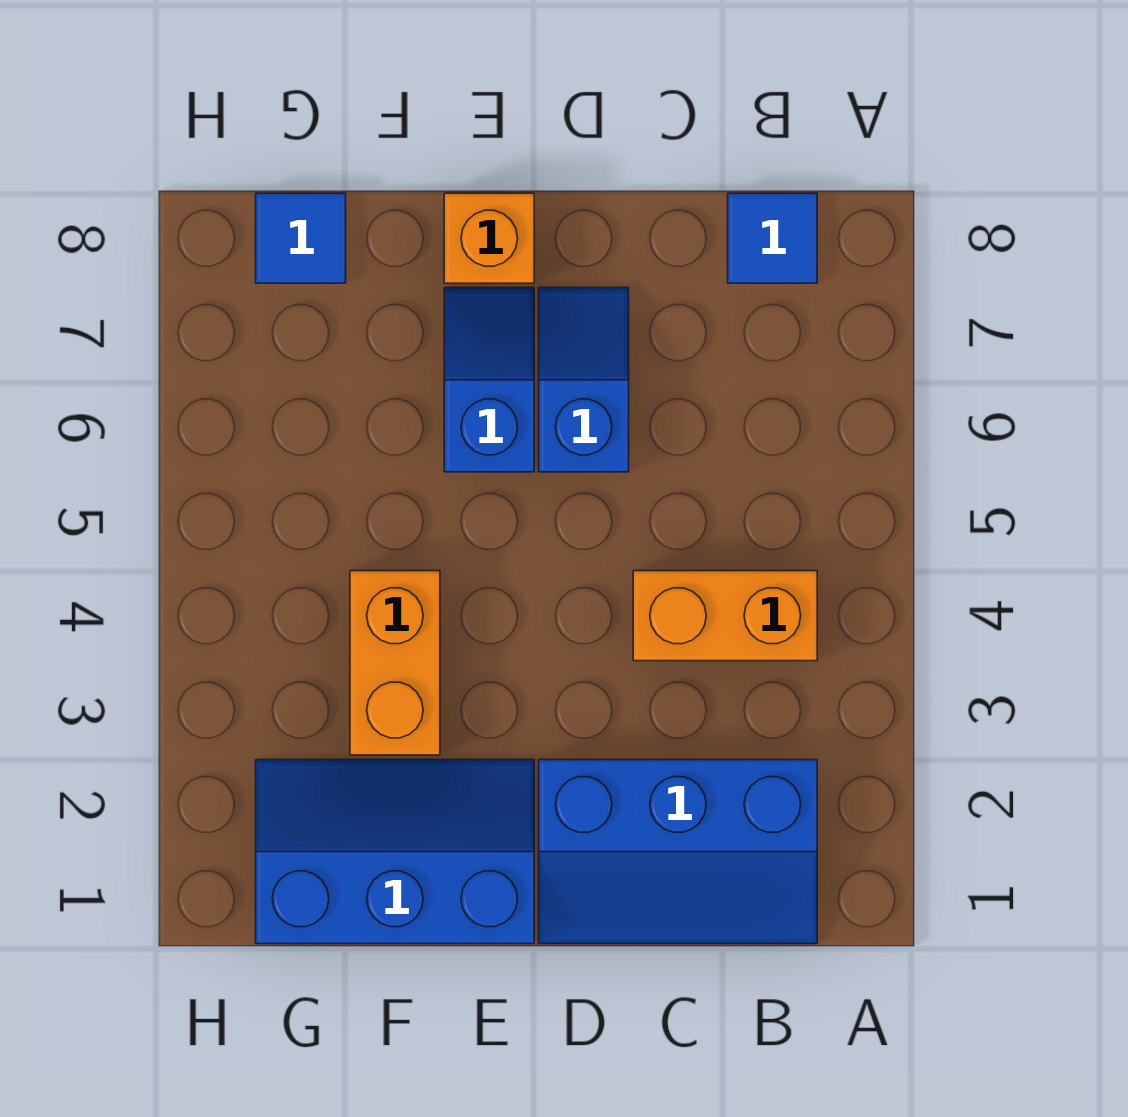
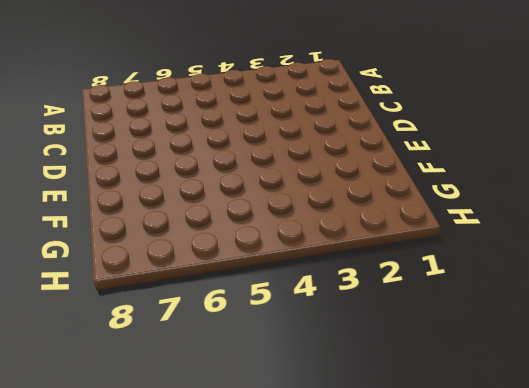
none -> blue slope B1:D2 level 1 top 2
none -> orange brick B4:C4 level 1

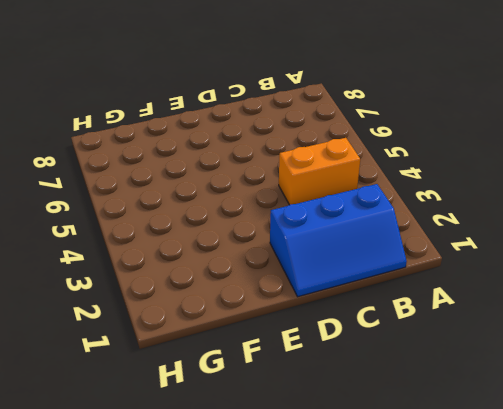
none -> blue tile B8 level 1
none -> blue slope D6:D7 level 1 top 6

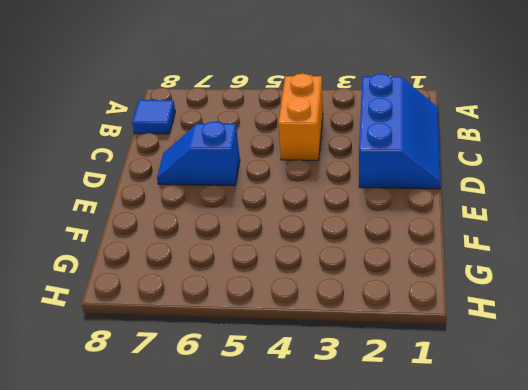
none -> blue slope E1:G2 level 1 top 1
none -> blue slope E6:E7 level 1 top 6

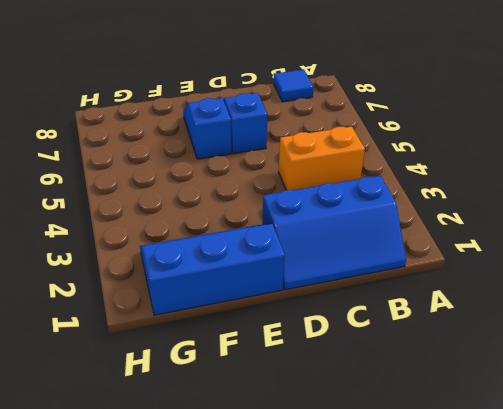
none -> orange brick E8 level 1
none -> orange brick F3:F4 level 1

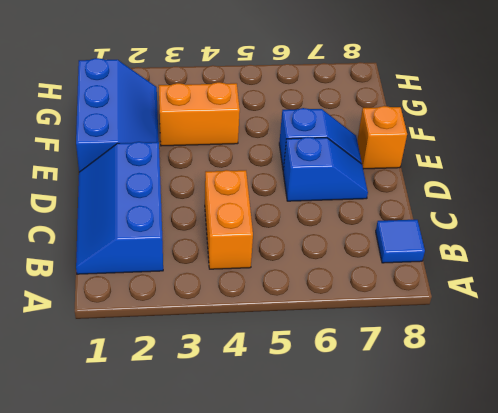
none -> blue tile G8 level 1

